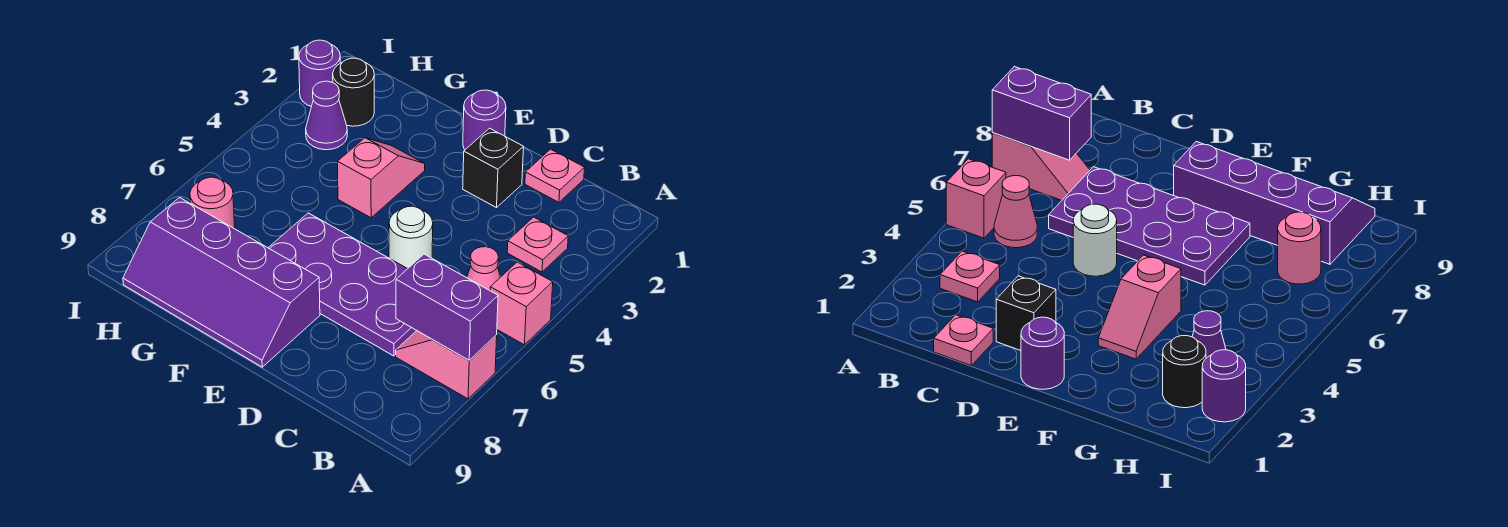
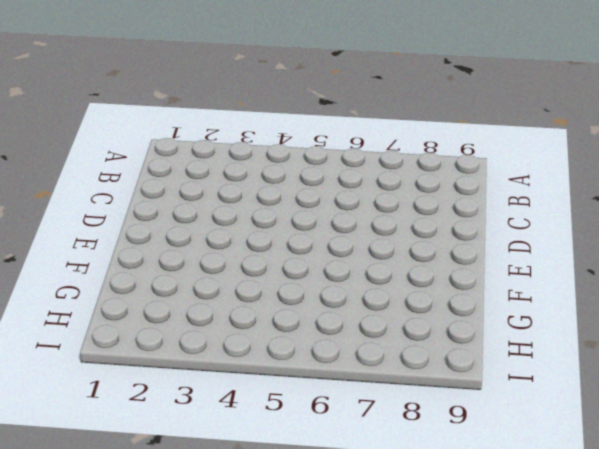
none -> pink brick A5 level 1
none -> pink slope A7:B7 level 1 top A
none -> pink plate B3 level 1

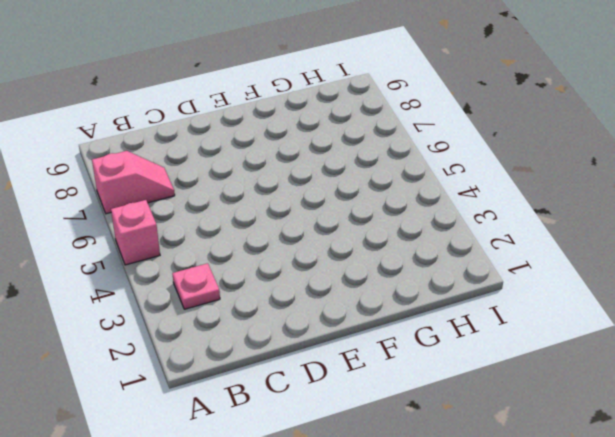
none -> pink cone B5 level 1
none -> pink plate C1 level 1
none -> purple plate C6:F7 level 1

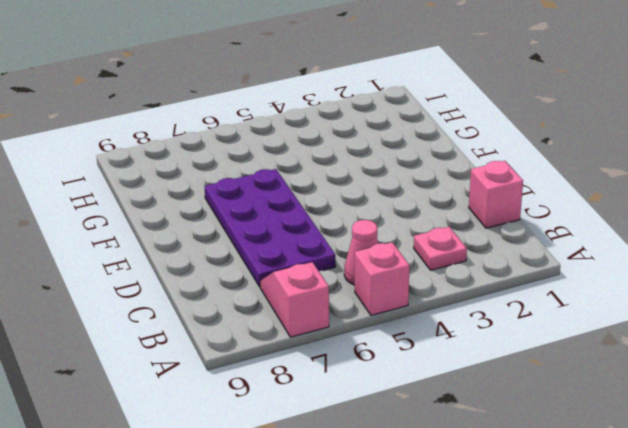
pink brick C1 level 1 -> pink plate C1 level 1
none -> black brick D2 level 1
none -> white round brick D5 level 1
none -> purple round brick E1 level 1

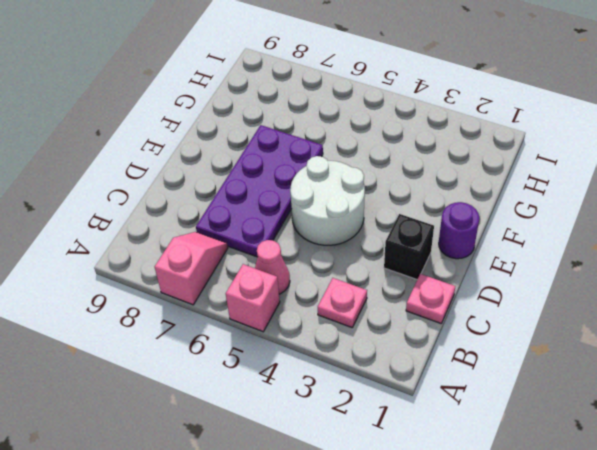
white round brick D4:E5 level 1 -> white round brick D5 level 1
none -> purple slope E8:H9 level 1 top 8
none -> pink slope F3:F4 level 1 top 4
none -> black round brick H2 level 1

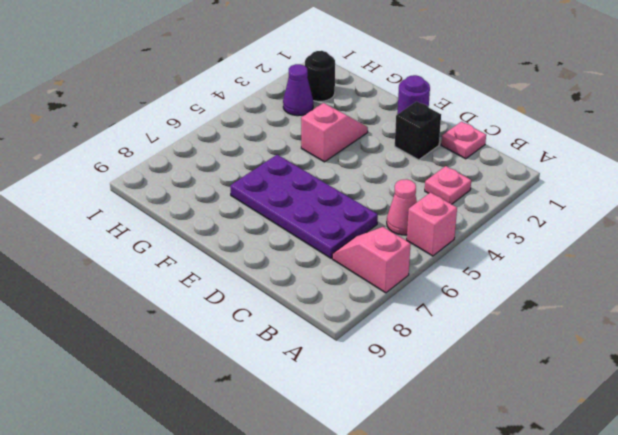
none -> white round brick D5 level 1
none -> purple slope E8:H9 level 1 top 8
none -> pink round brick H7 level 1

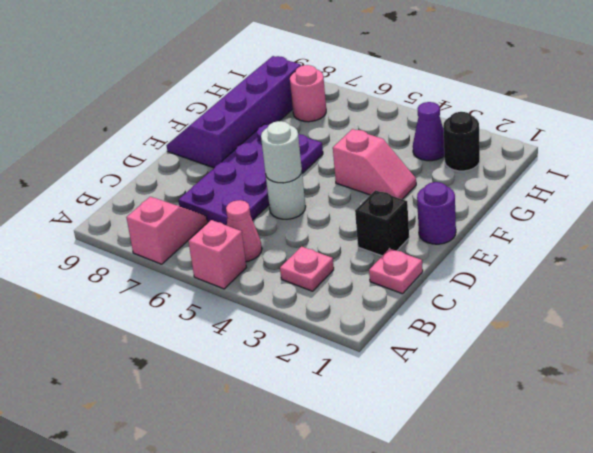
white round brick D5 level 2 -> none
none -> purple round brick I2 level 1
none -> purple brick A7:B7 level 2

